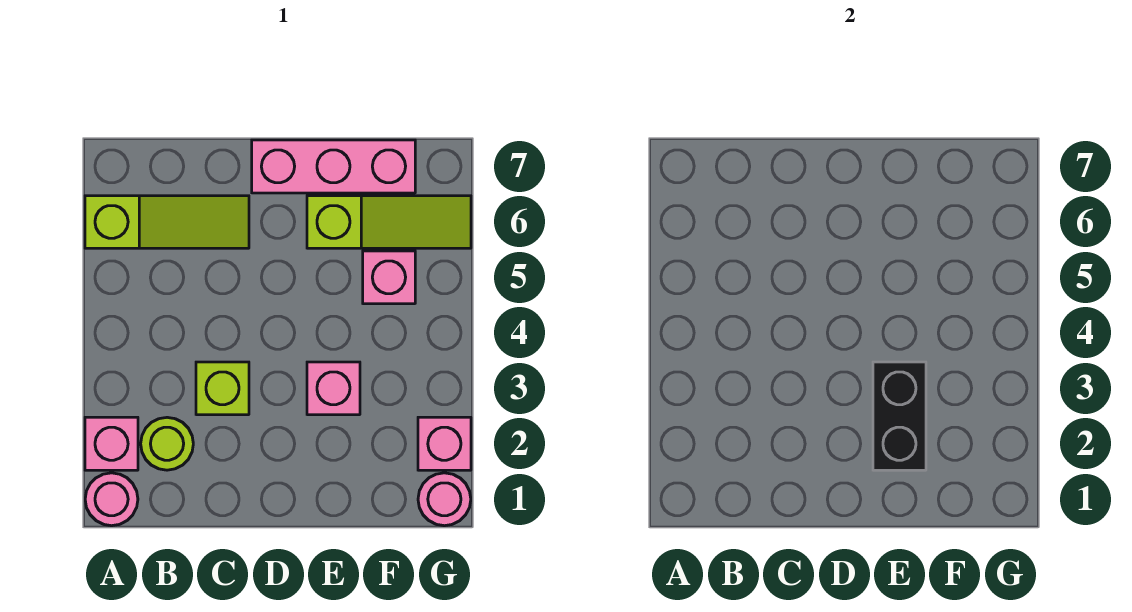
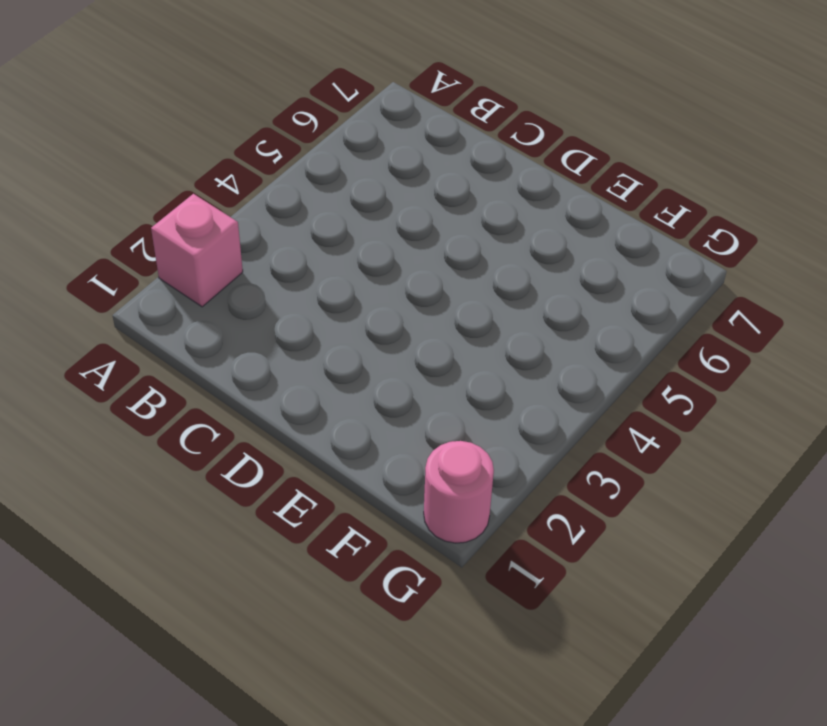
none -> pink round brick A1 level 1
none -> lime slope A6:C6 level 1 top A
none -> lime round brick B2 level 1

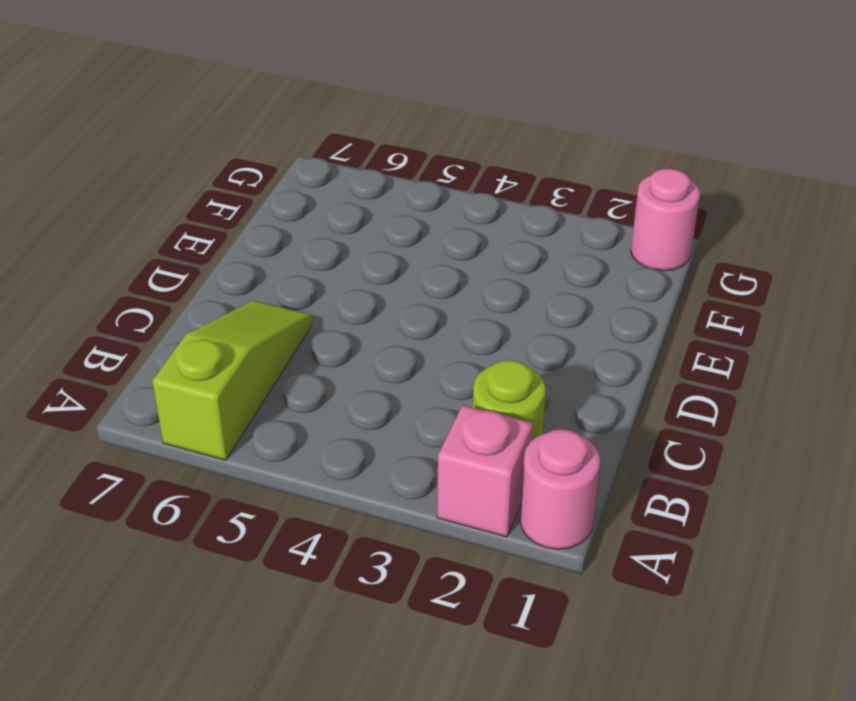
none -> lime brick C3 level 1
none -> pink brick D7:F7 level 1
none -> pink brick E3 level 1

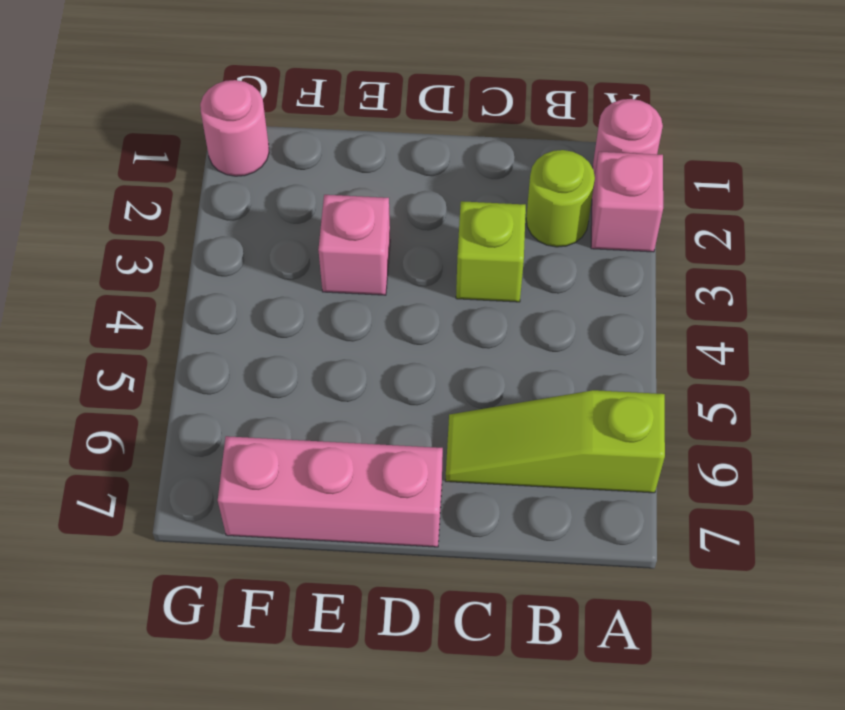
none -> lime slope E6:G6 level 1 top E
none -> pink brick F5 level 1
none -> pink brick G2 level 1

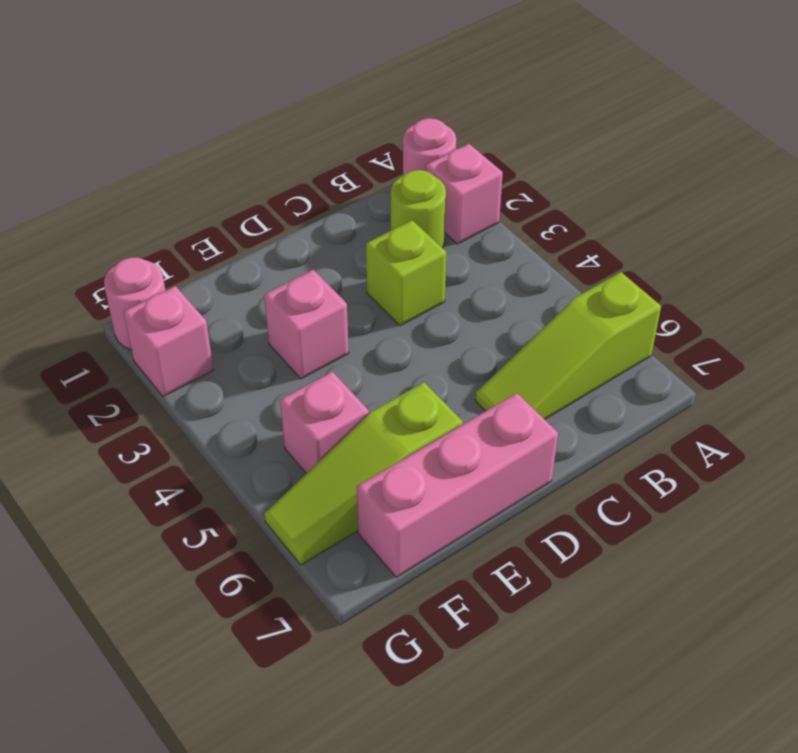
none -> black brick E2:E3 level 2

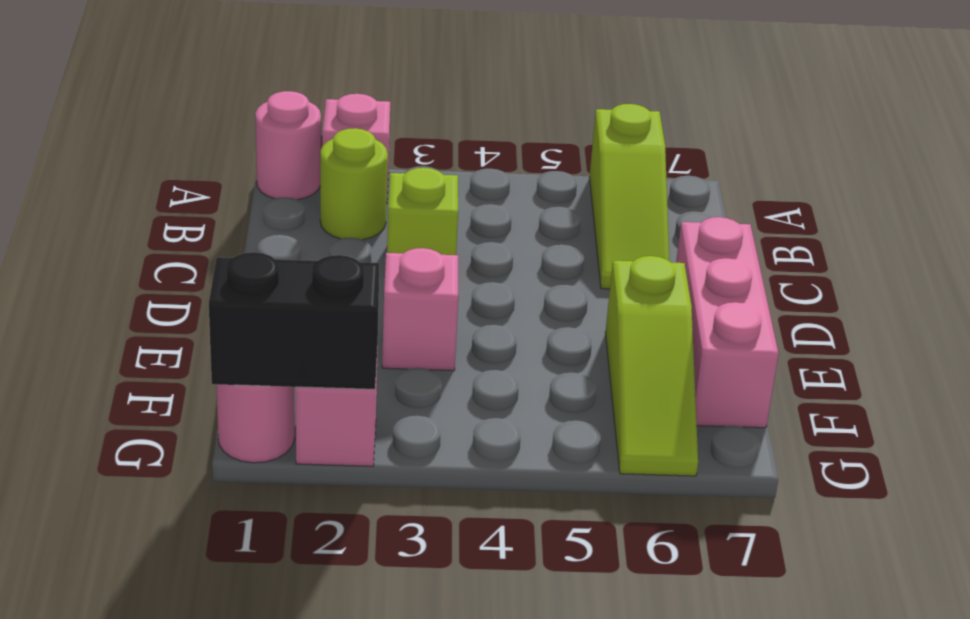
black brick G1:G2 level 2 -> black brick E2:E3 level 2
none -> pink brick F5 level 1

